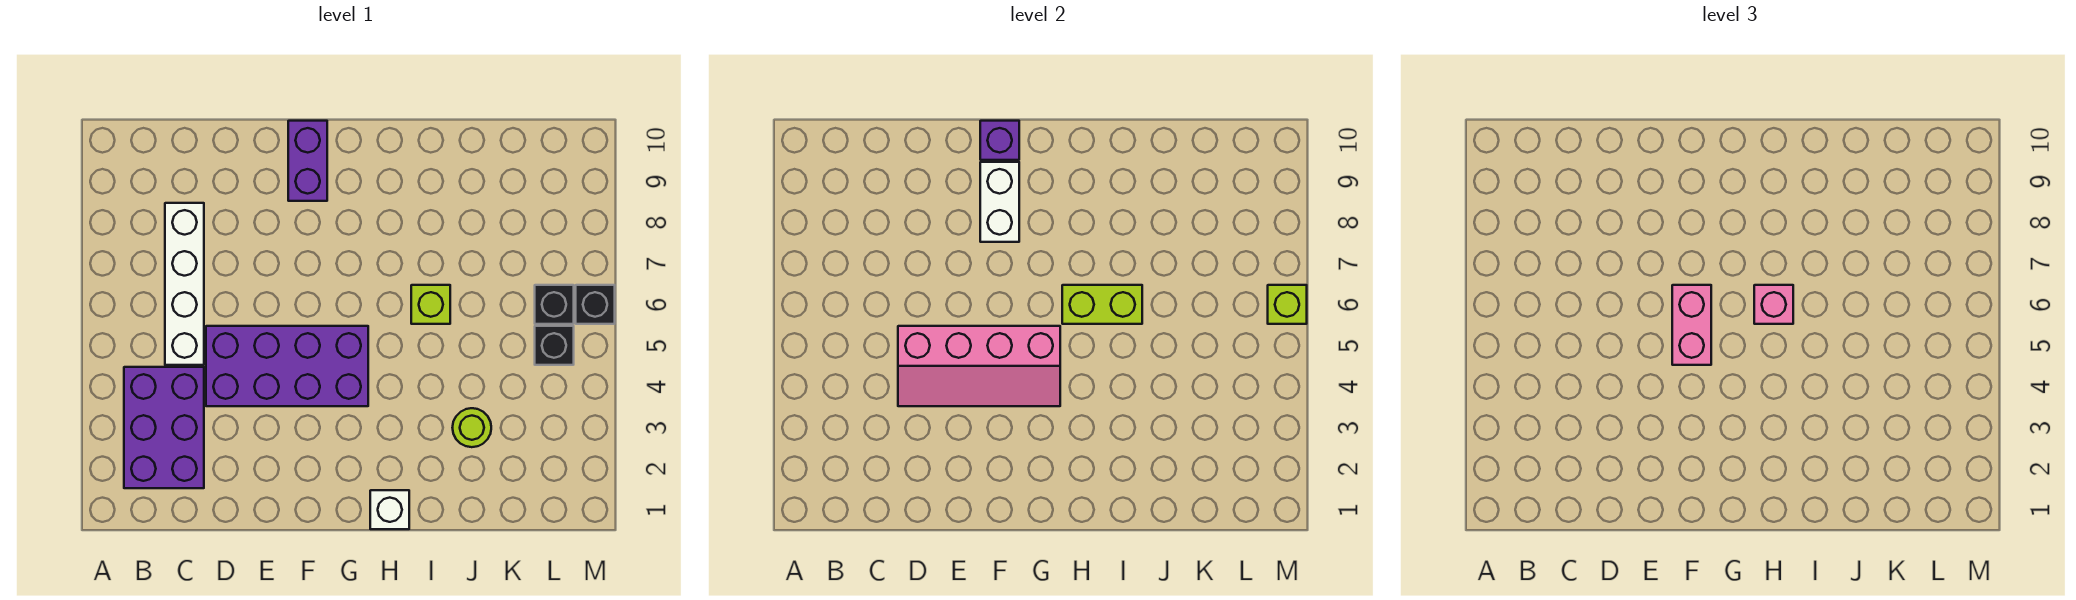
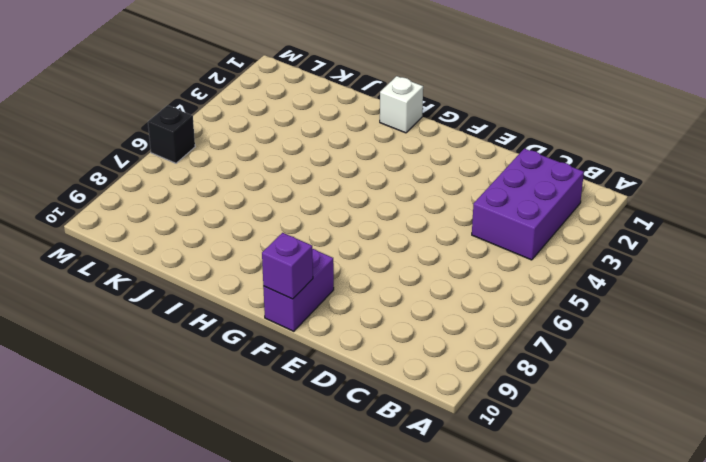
none -> white brick C5:C8 level 1
none -> purple brick D4:G5 level 1
none -> lime brick I6 level 1

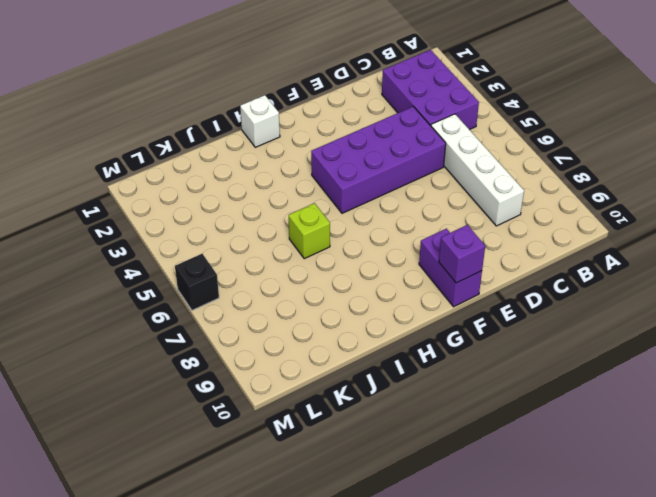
none -> lime round brick J3 level 1
none -> black brick L5 level 1
none -> black brick L6 level 1

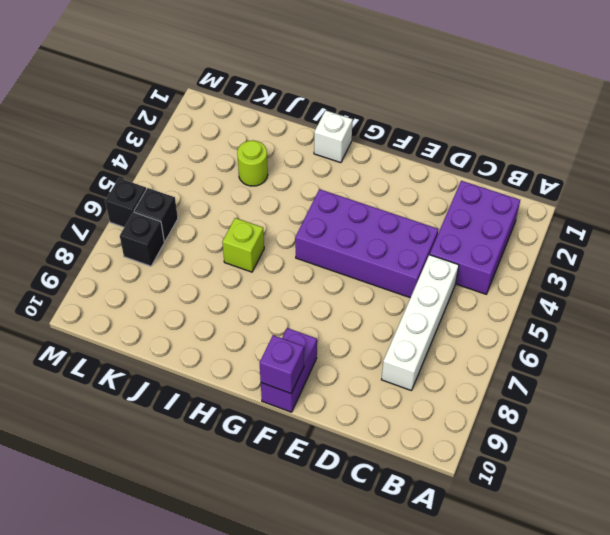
black brick L7 level 1 -> black brick L5 level 1
none -> pink slope D4:G5 level 2 top 5
none -> white brick F8:F9 level 2
none -> lime brick H6:I6 level 2

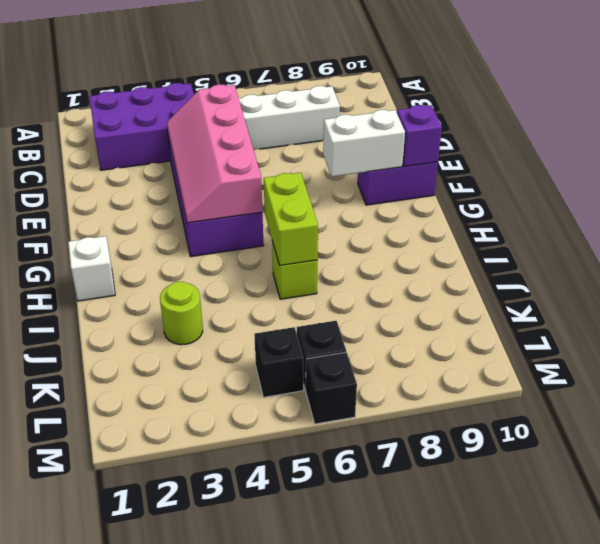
none -> lime brick M6 level 2
none -> pink brick F5:F6 level 3
none -> pink brick H6 level 3

